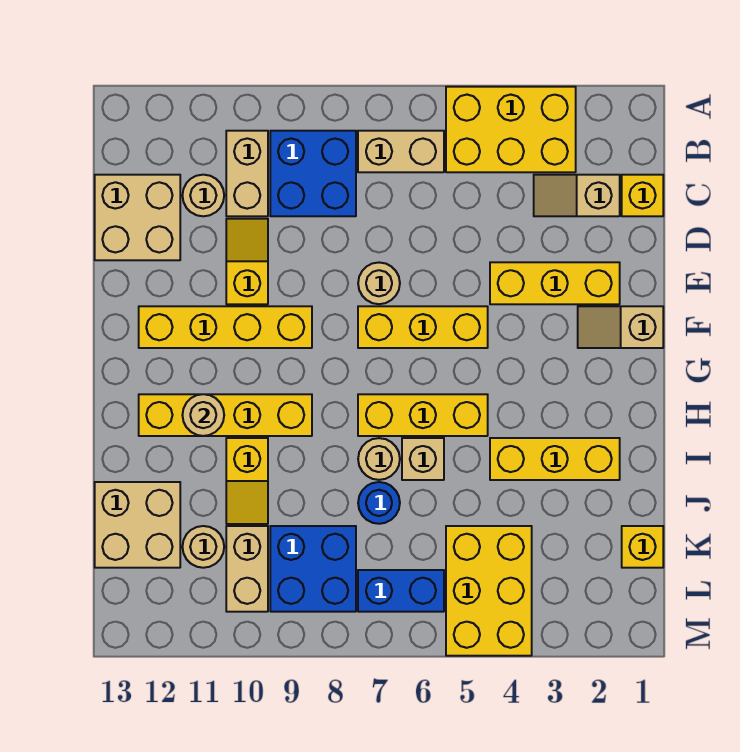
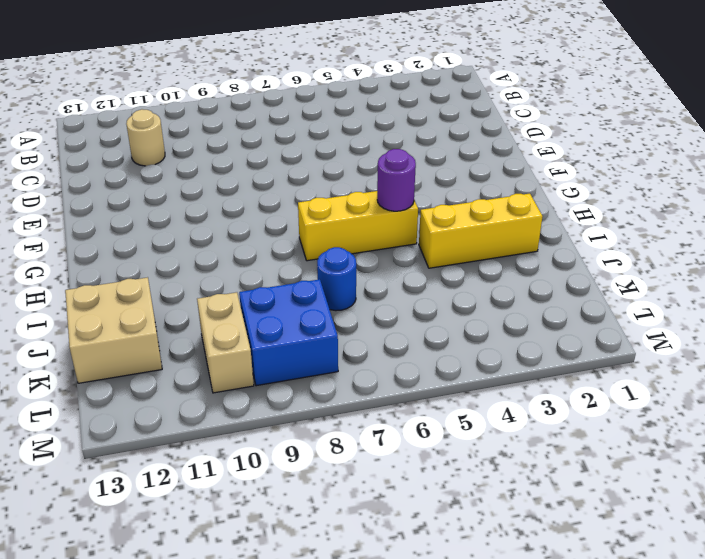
purple round brick H5 level 2 -> none
none -> yellow brick A3:B5 level 1
none -> tan brick B6:B7 level 1
none -> blue brick B8:C9 level 1

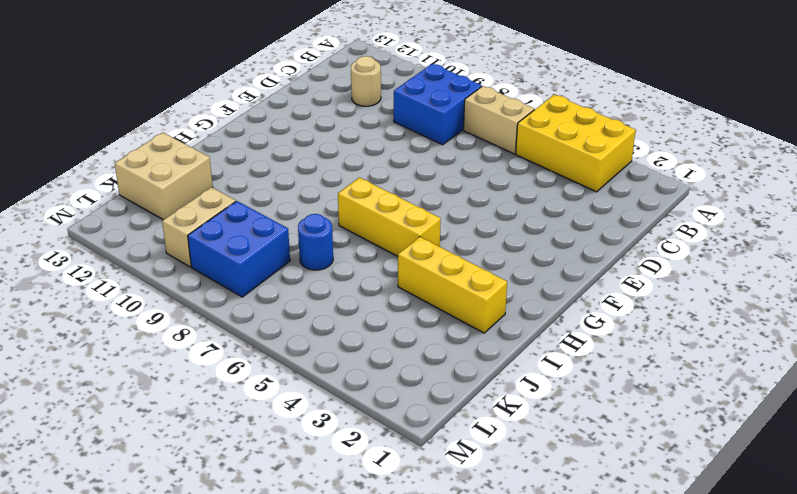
none -> tan brick B10:C10 level 1
none -> yellow brick C1 level 1
none -> tan slope C2:C3 level 1 top 2

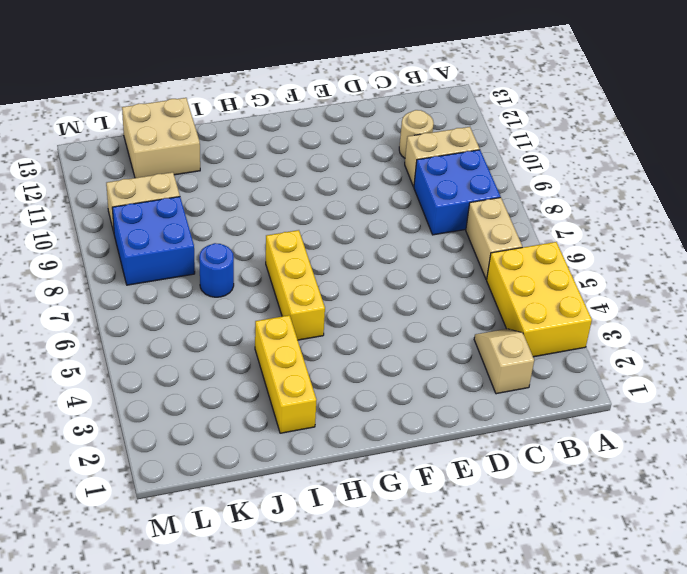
none -> yellow brick C1 level 1
none -> tan brick C12:D13 level 1
none -> yellow slope D10:E10 level 1 top E

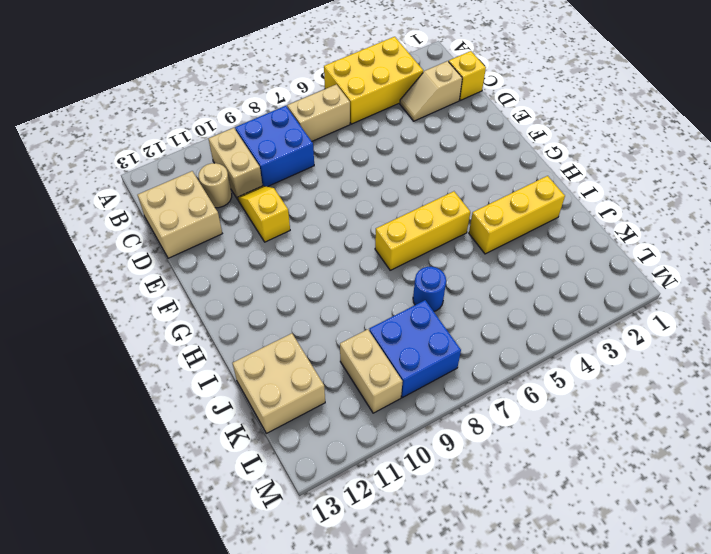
none -> yellow brick E2:E4 level 1
none -> tan round brick E7 level 1
none -> tan slope F1:F2 level 1 top 1

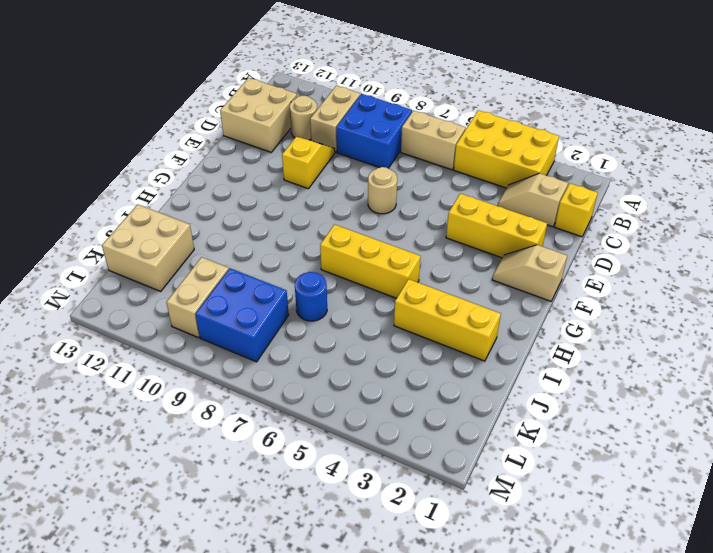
none -> yellow brick F5:F7 level 1
none -> yellow brick F9:F12 level 1
none -> yellow brick H9:H12 level 1

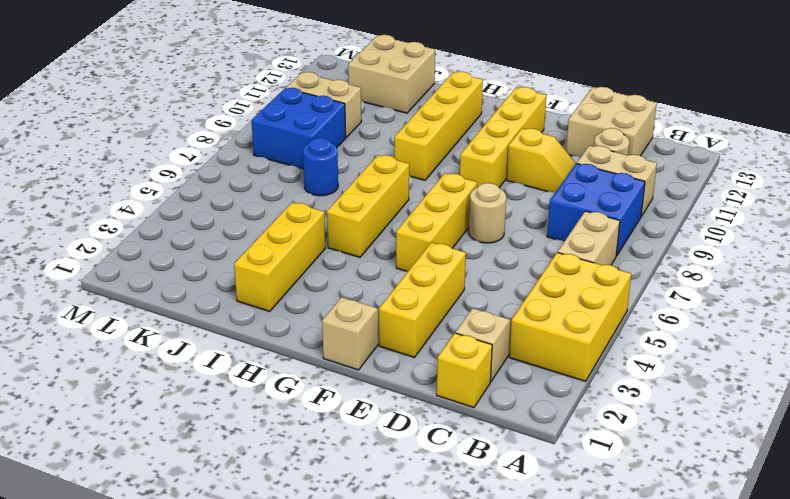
none -> tan brick I6 level 1
none -> tan round brick I7 level 1
none -> yellow slope I10:J10 level 1 top I

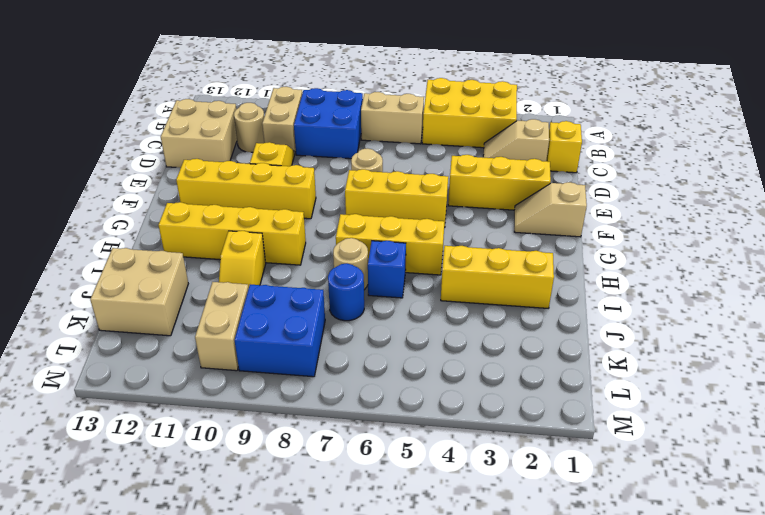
blue brick I6 level 1 -> tan brick I6 level 1
none -> yellow brick K1 level 1
none -> yellow brick K4:M5 level 1
none -> tan round brick K11 level 1

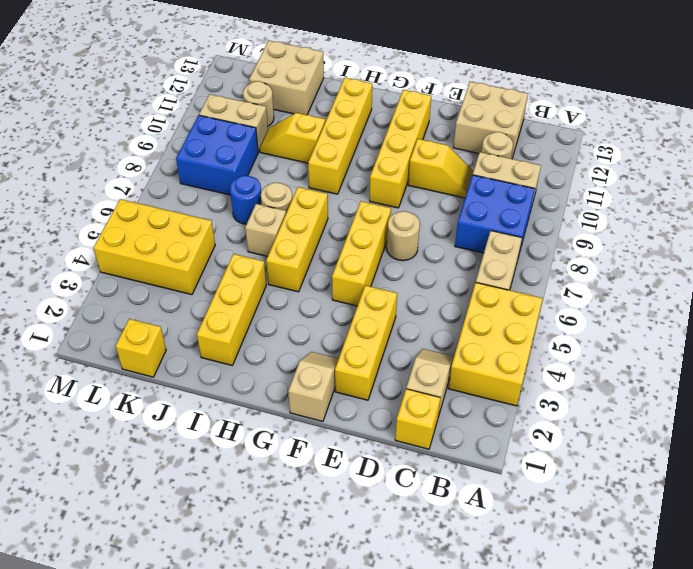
none -> blue brick L6:L7 level 1
none -> tan round brick H11 level 2

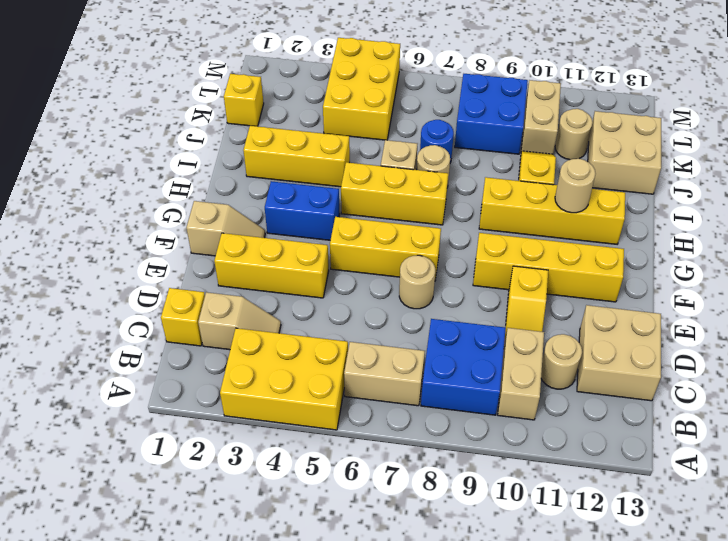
blue brick G3:G4 level 1 -> blue brick L6:L7 level 1

